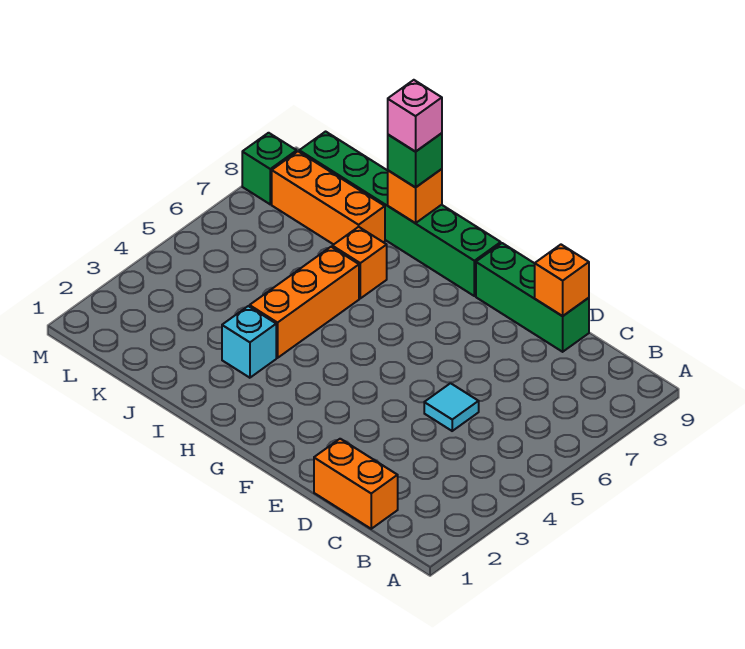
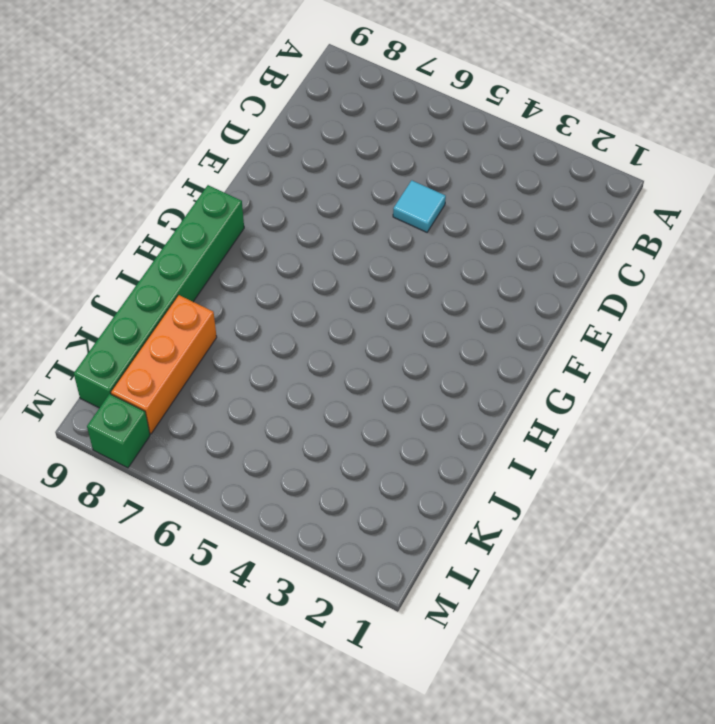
none -> orange brick C1:D1 level 1
none -> green brick D9:F9 level 1
none -> cyan brick I3 level 1

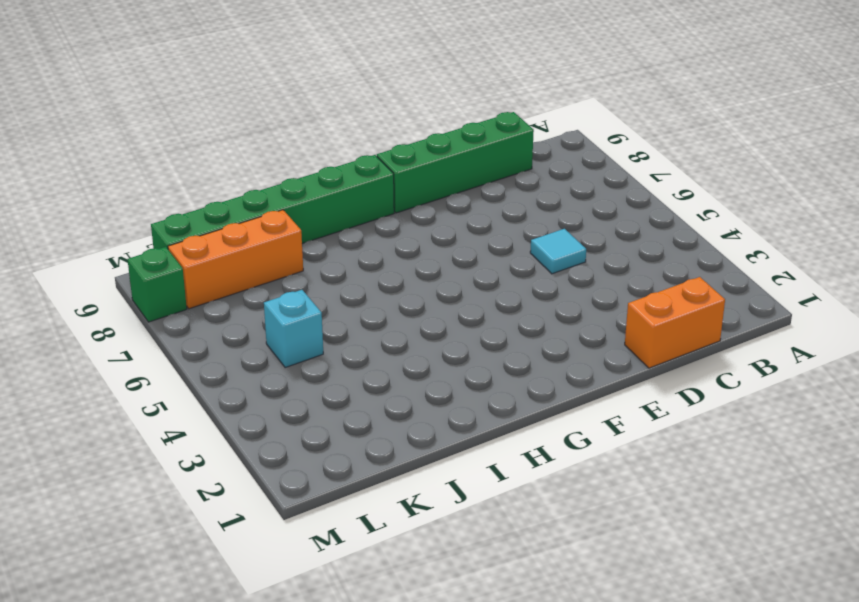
green brick C9:F9 level 1 -> green brick D9:F9 level 1
cyan brick K5 level 1 -> cyan brick I3 level 1
none -> orange brick I4:I6 level 1
none -> orange brick I7 level 1
none -> orange brick D9 level 2

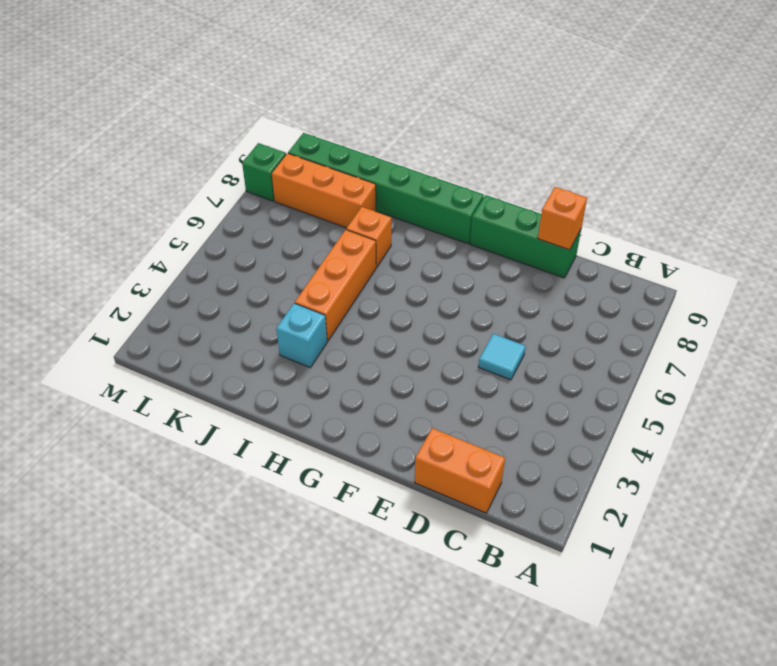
none -> orange brick I9 level 2
none -> green brick I9 level 3
none -> pink brick I9 level 4

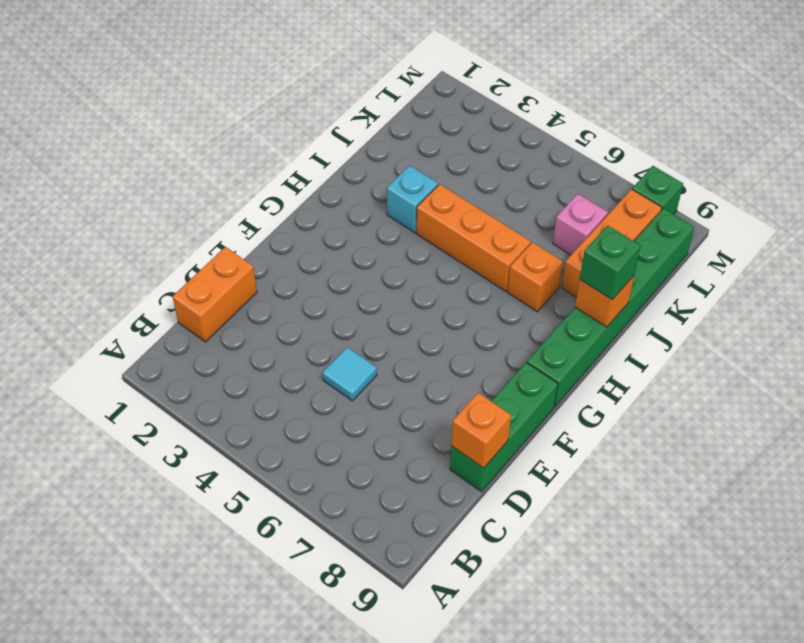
pink brick K7 level 1 -> pink brick I9 level 4

